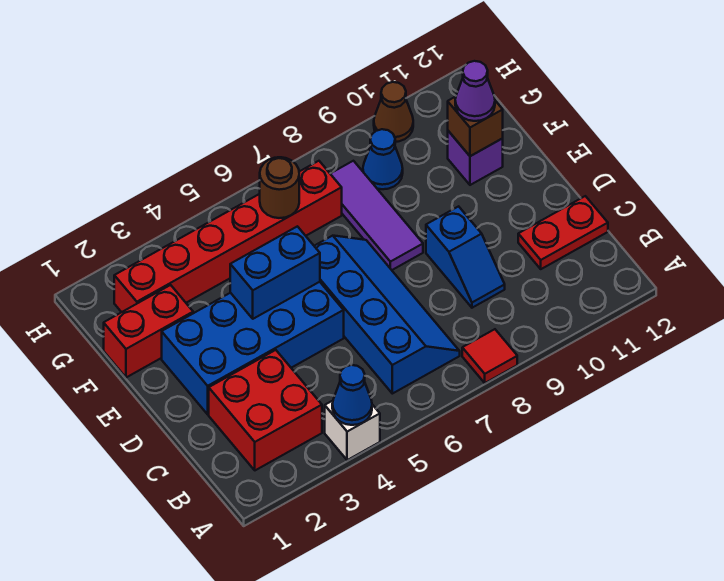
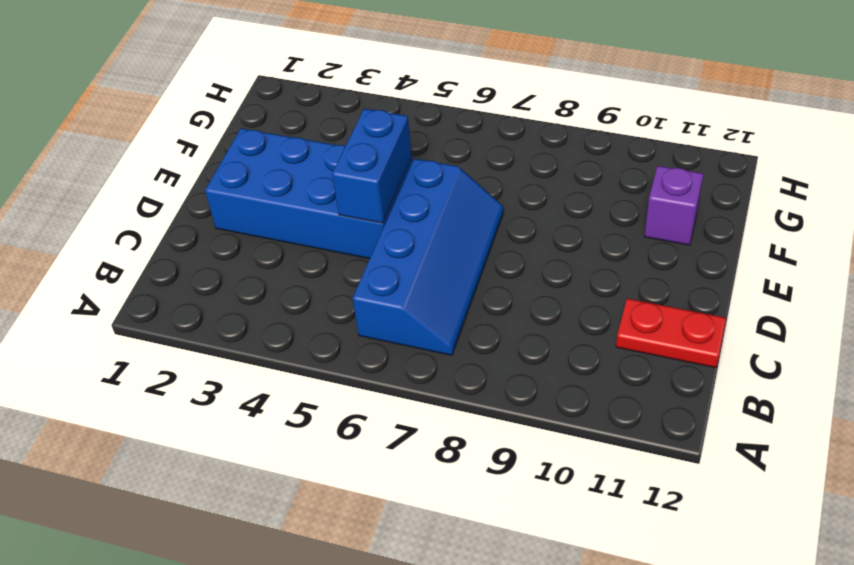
blue brick D5:E5 level 2 -> blue brick E4:E5 level 2
none -> white brick A4 level 1
none -> red tile A8 level 1
none -> red brick B2:C3 level 1

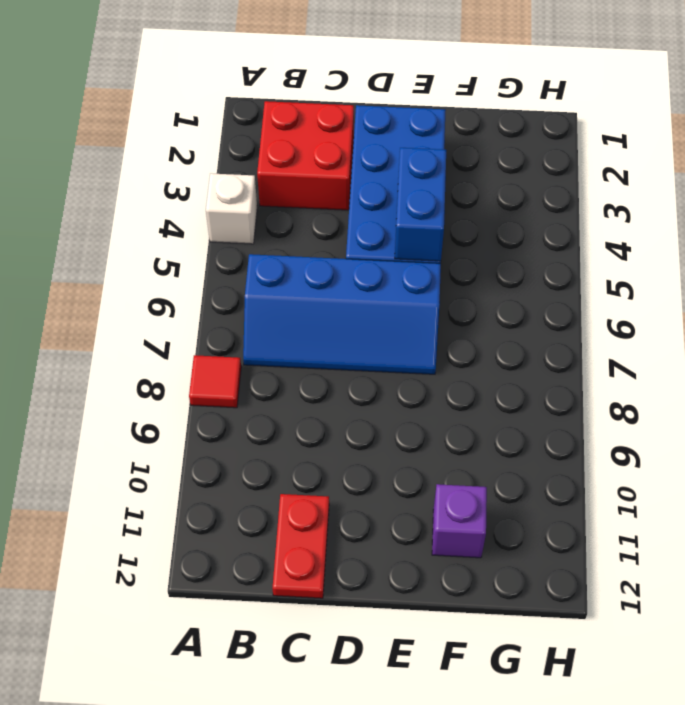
none -> blue slope C9:D9 level 1 top D
none -> purple tile E8:G8 level 1
none -> red brick F1:F2 level 1

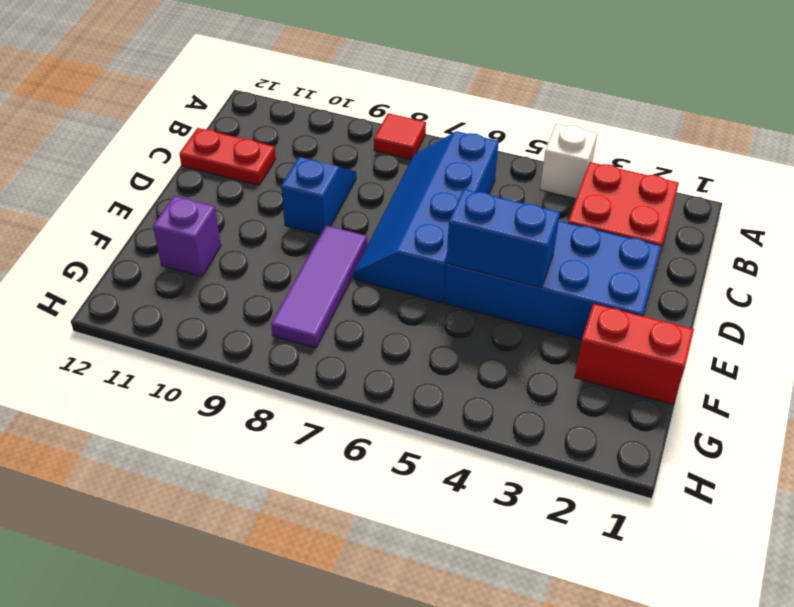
none -> red brick G2:G7 level 1
none -> blue cone G9 level 1
none -> brown cone H10 level 1

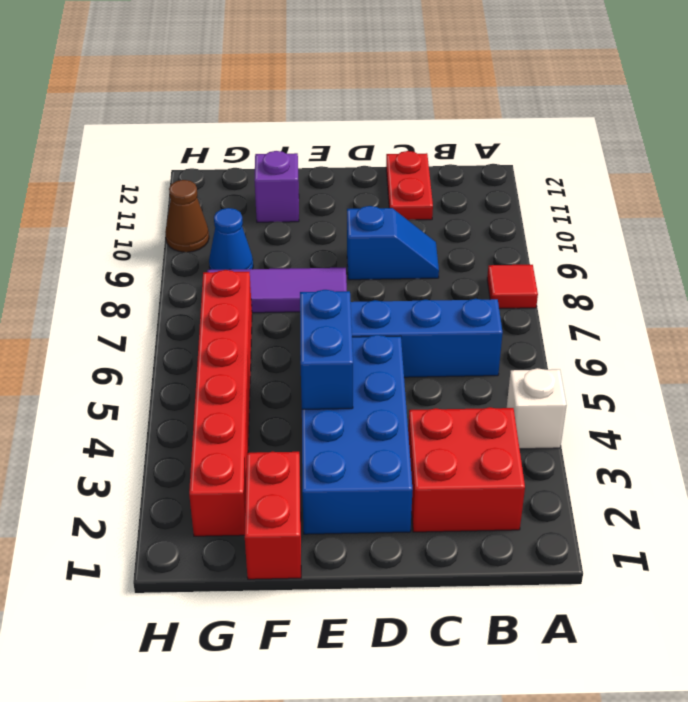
none -> blue cone A4 level 2
none -> brown brick F11 level 2
none -> brown round brick G6 level 2

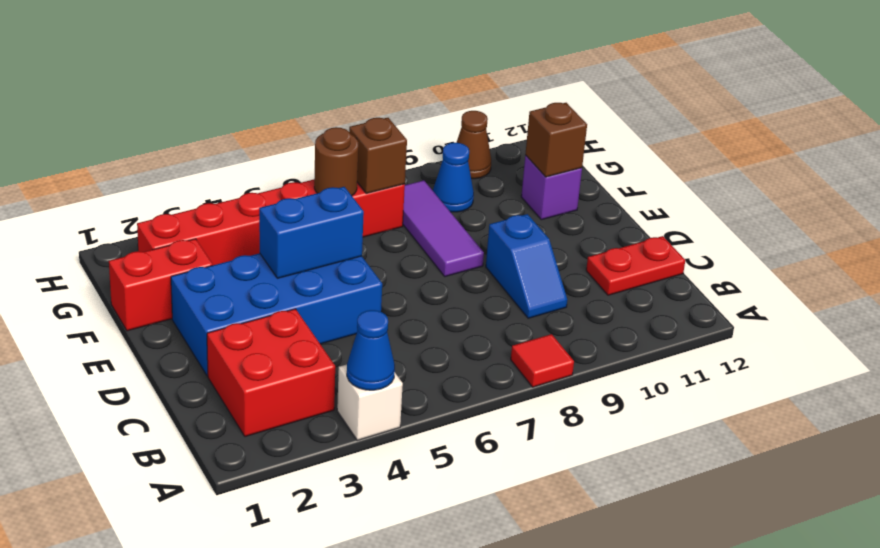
brown brick G7 level 2 -> none
none -> blue slope B6:E7 level 1 top 6
none -> purple cone F11 level 3

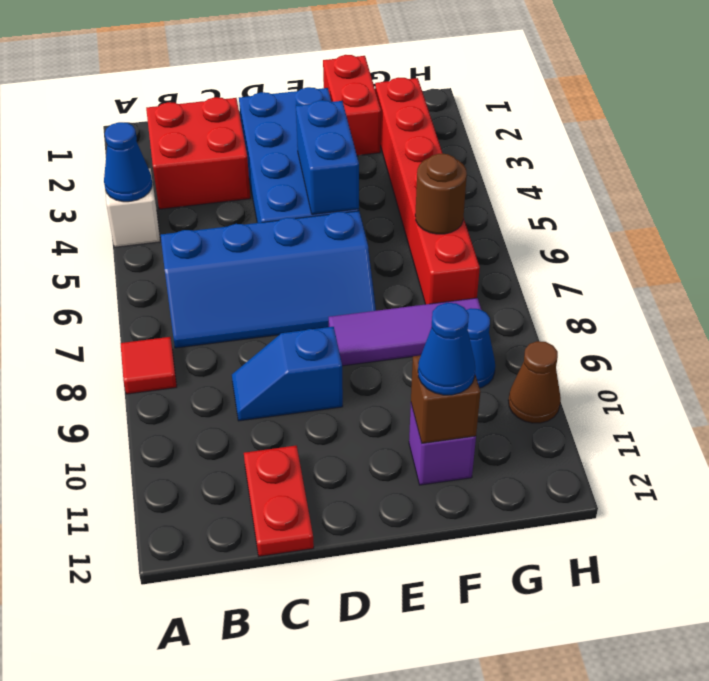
blue cone F11 level 3 -> purple cone F11 level 3

